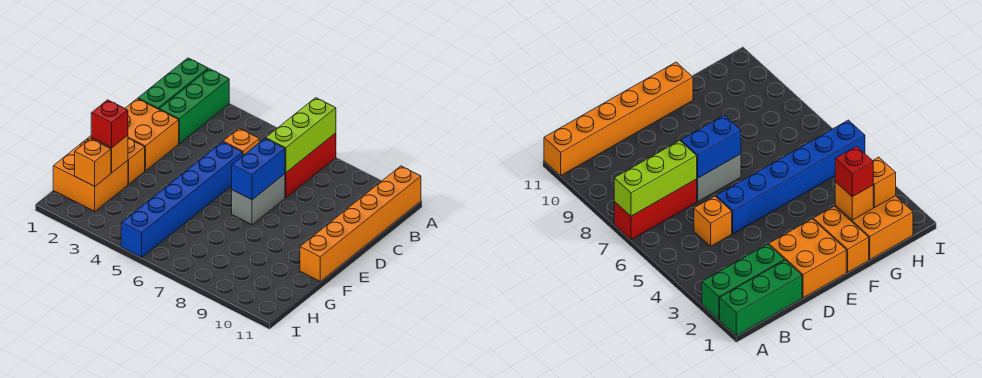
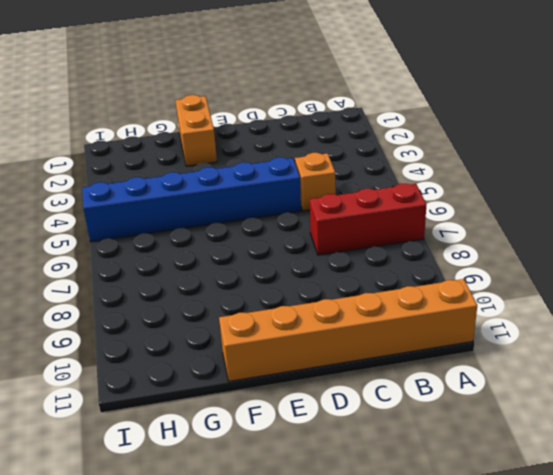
none -> green brick A1:C1 level 1
none -> green brick A2:C2 level 1
none -> orange brick D1:E2 level 1

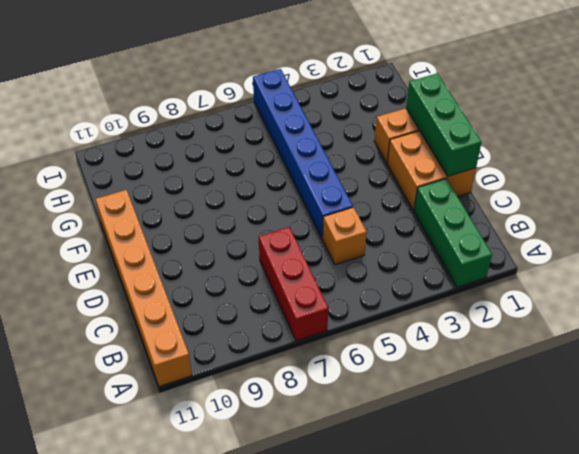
green brick D1:F1 level 2 -> green brick A1:C1 level 1
none -> grey brick D7:E7 level 1
none -> orange brick G1:H2 level 1
none -> lime brick A7:C7 level 2

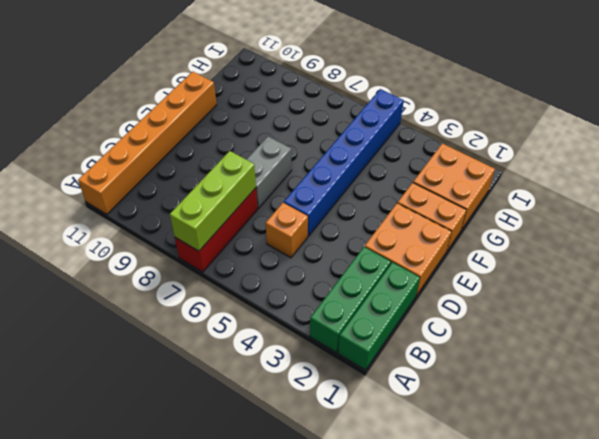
none -> blue brick D7:E7 level 2
none -> orange brick G2 level 2
none -> orange brick H2 level 2

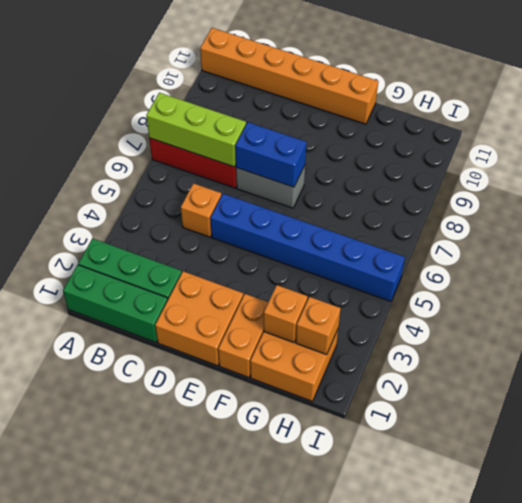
none -> red brick G2 level 3

